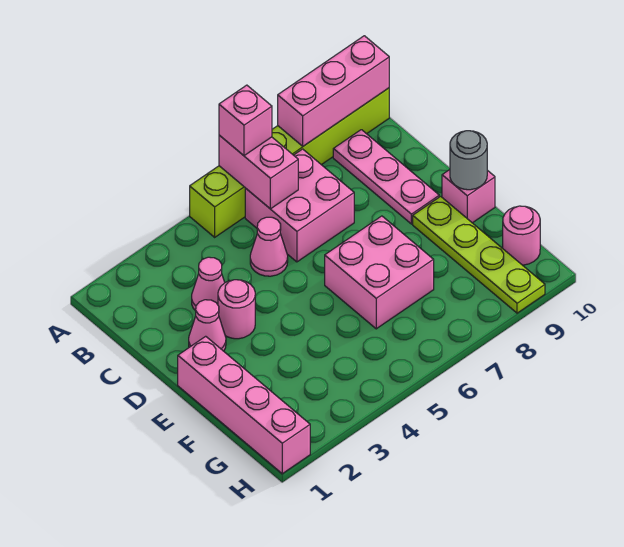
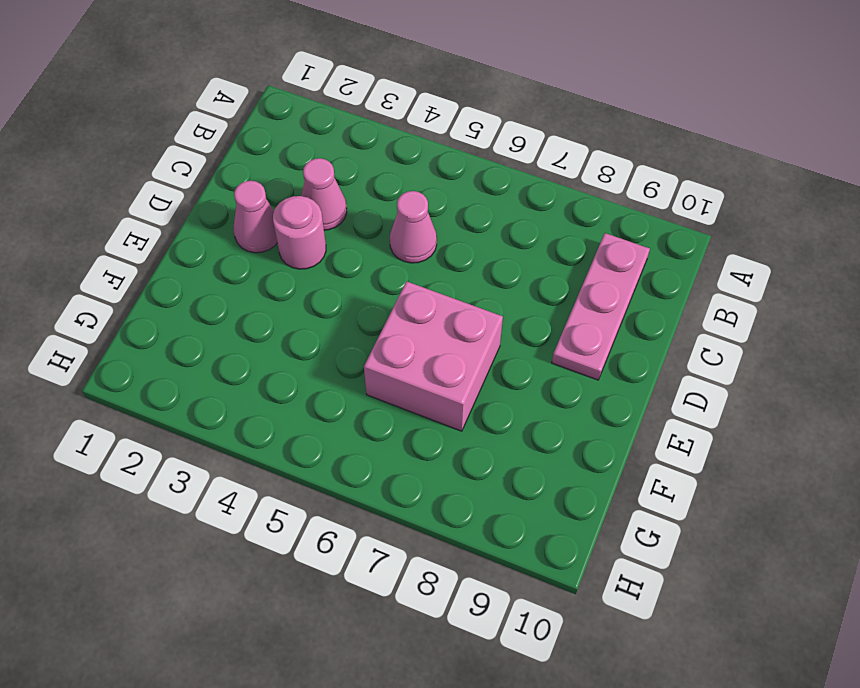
none -> lime brick A5:A10 level 1
none -> pink brick B6:C7 level 1
none -> pink brick E1:H1 level 1

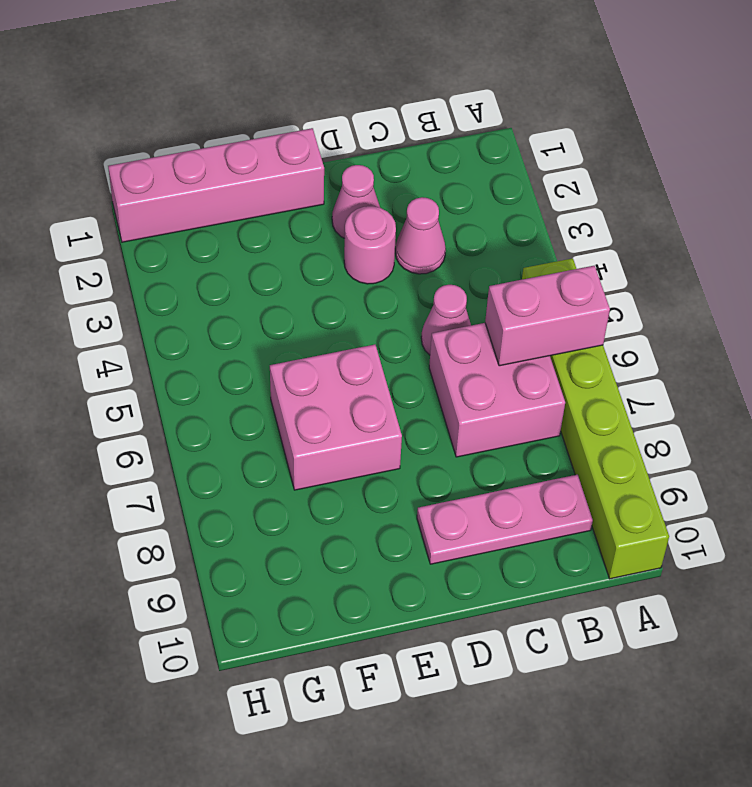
none -> lime plate E9:H9 level 1
none -> pink brick E10 level 1
none -> pink round brick G10 level 1

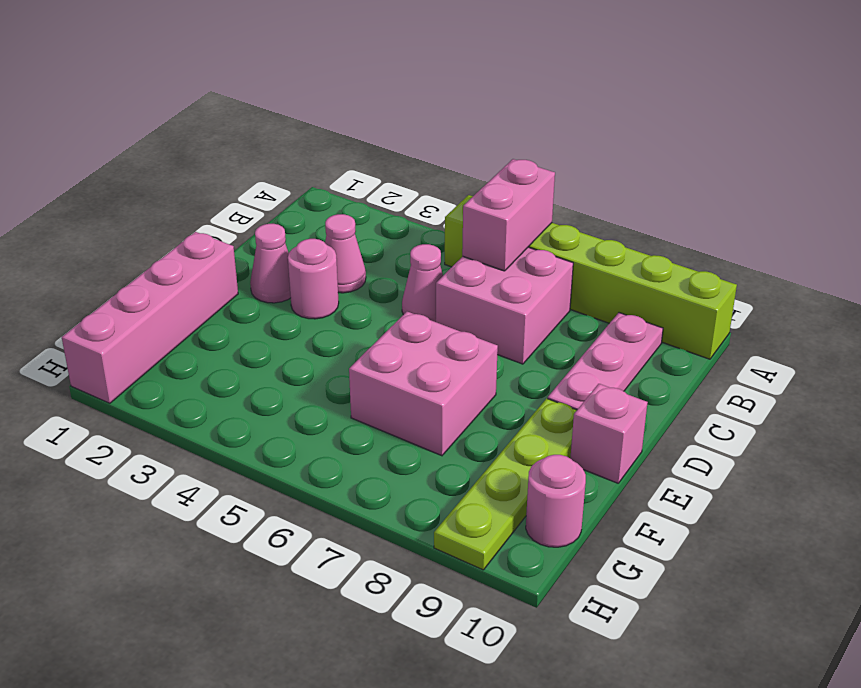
none -> pink brick A8:A10 level 2
none -> grey round brick E10 level 2
none -> pink brick A6 level 3

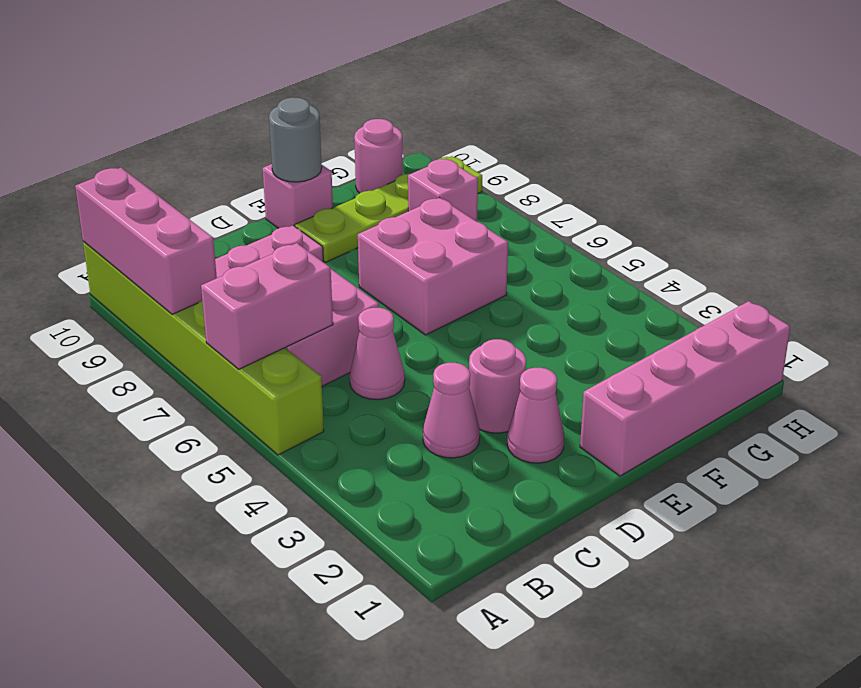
pink brick G8 level 1 -> pink brick A6 level 3

